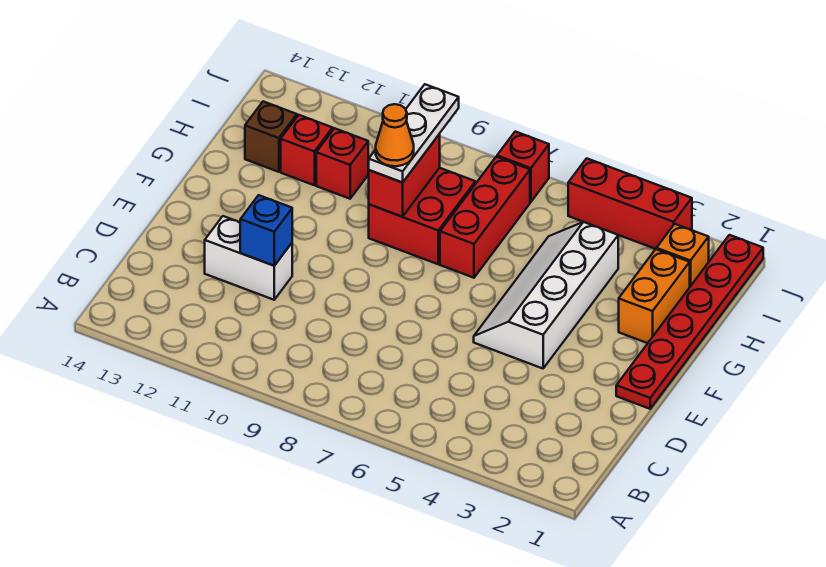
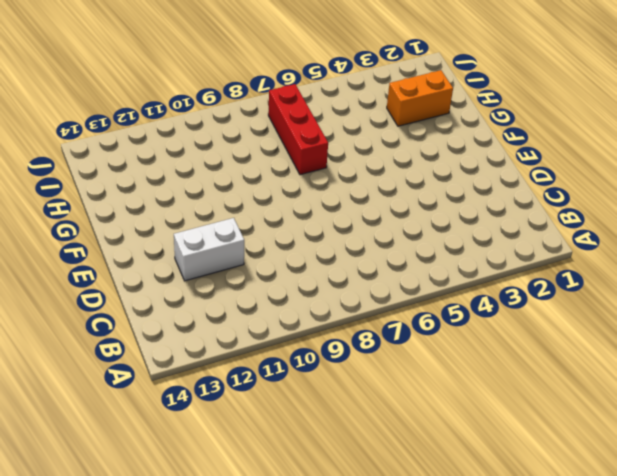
orange brick H2:H3 level 1 -> orange brick G2:H2 level 1
none -> red plate E1:J1 level 1
none -> white slope E4:H5 level 1 top 4
none -> red brick G8:H9 level 1

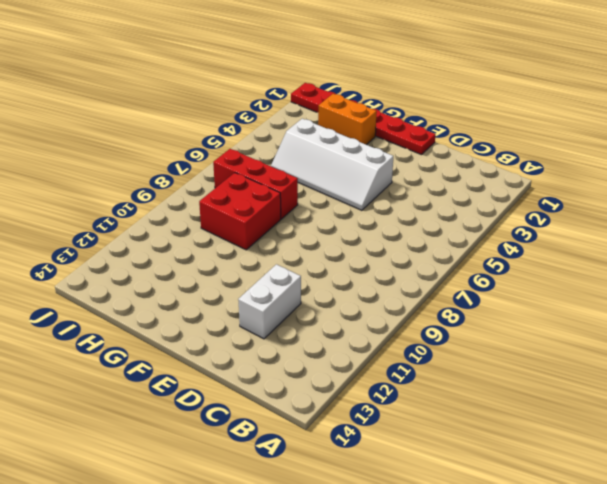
none -> red brick H11 level 1
none -> red brick H12 level 1
none -> brown brick H13 level 1

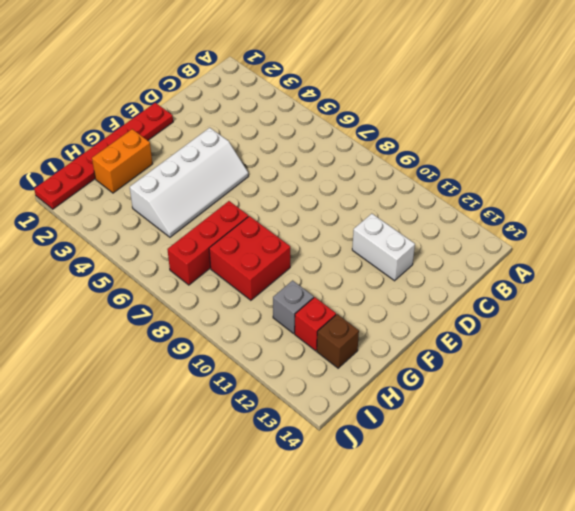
grey brick H11 level 1 -> red brick H11 level 1
none -> orange brick I2 level 1
none -> red brick J3:J5 level 1
none -> red brick J7 level 1

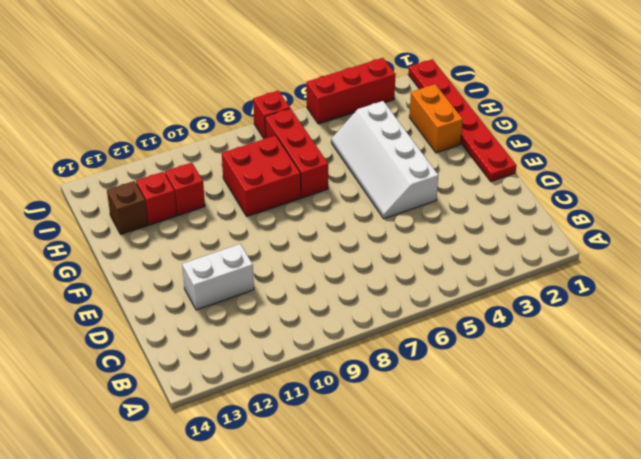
none -> orange brick I2 level 1
none -> blue brick D11 level 2
none -> red brick G9:H9 level 2

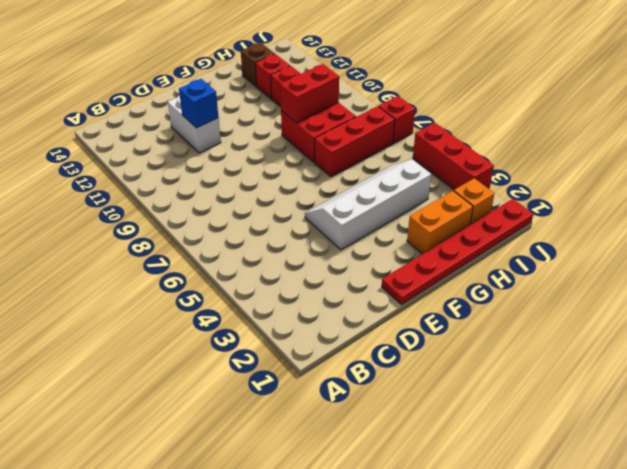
none -> white plate G9:I9 level 3
none -> orange cone G9 level 4

